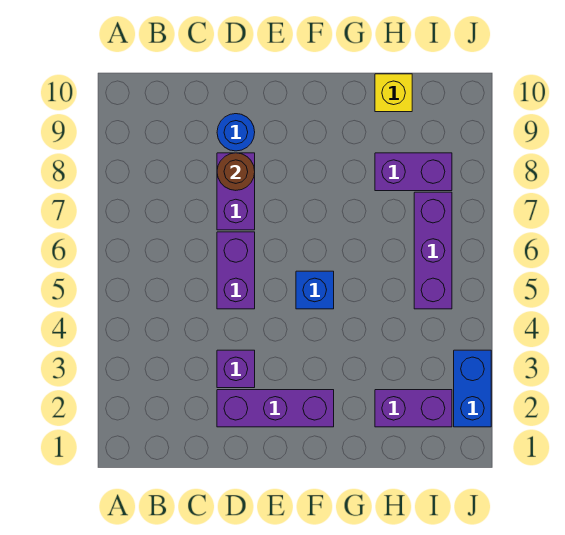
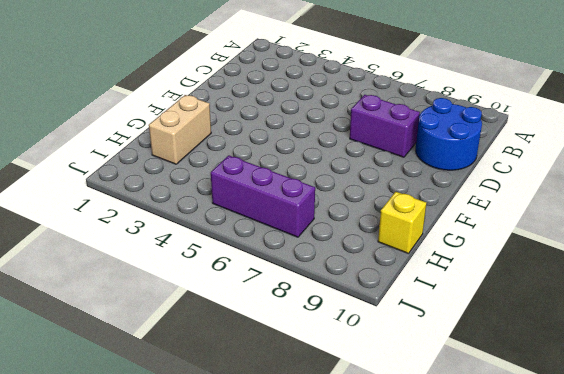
blue round brick C9:D10 level 1 -> blue round brick D9 level 1
tan brick G2:H2 level 1 -> purple brick H2:I2 level 1
none -> purple brick D2:F2 level 1
none -> purple brick D3 level 1
none -> purple brick D5:D6 level 1

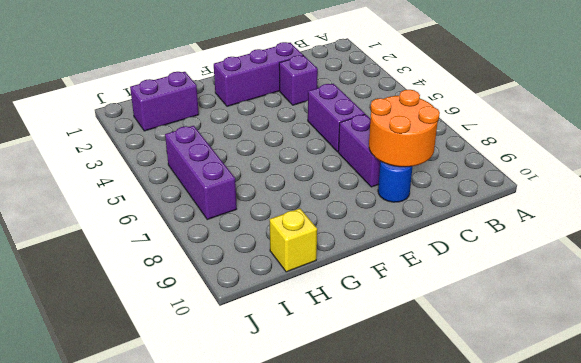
orange round brick C8:D9 level 2 -> brown round brick D8 level 2
none -> blue brick F5 level 1
none -> purple brick H8:I8 level 1
none -> blue brick J2:J3 level 1

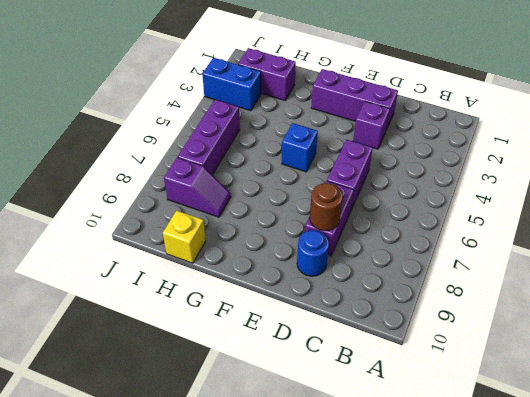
purple slope H8:I8 level 1 top I -> purple brick H8:I8 level 1
blue brick I3:J3 level 1 -> blue brick J2:J3 level 1

